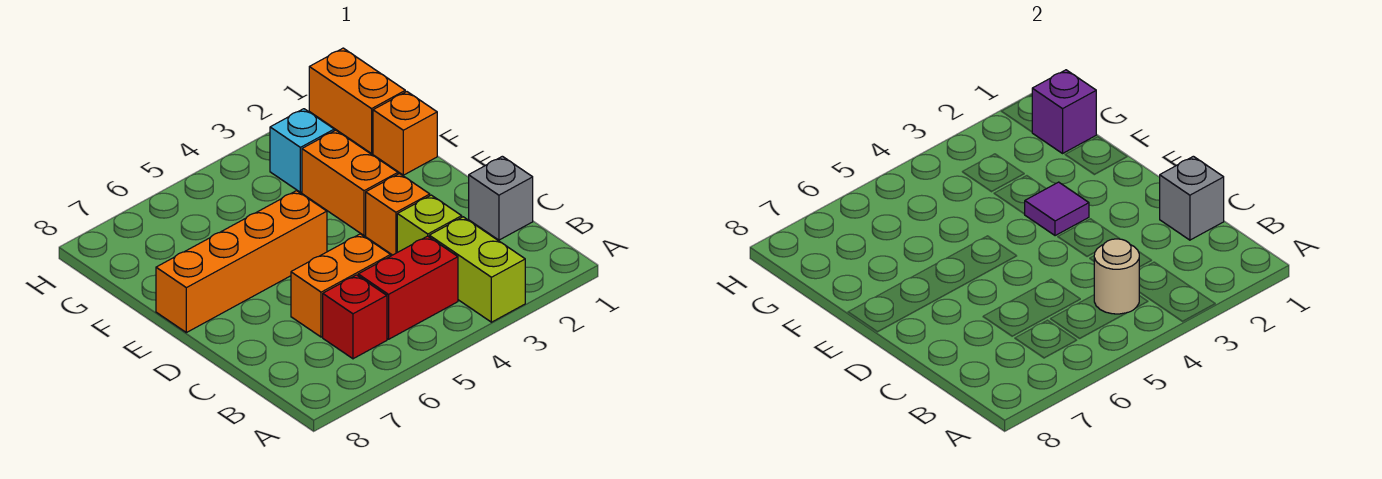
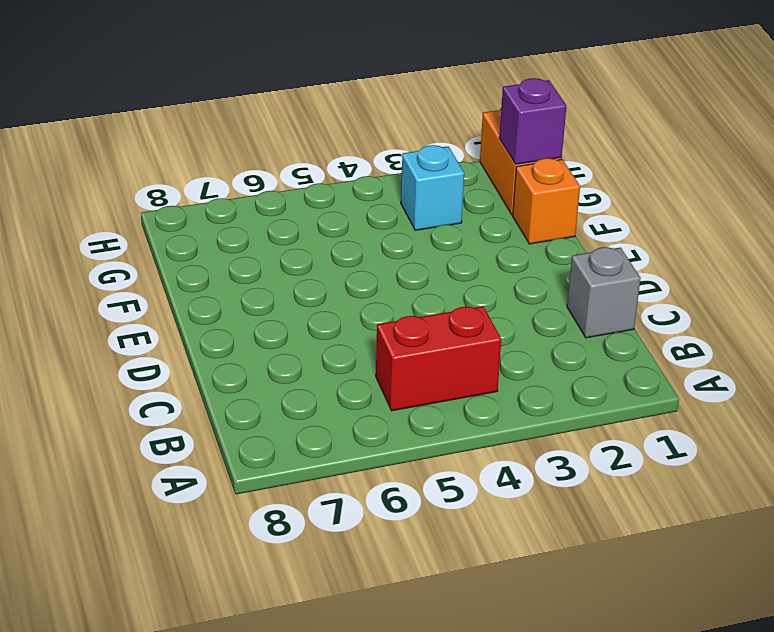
none -> lime brick A3:B3 level 1
none -> red brick B6 level 1
none -> lime brick C3 level 1

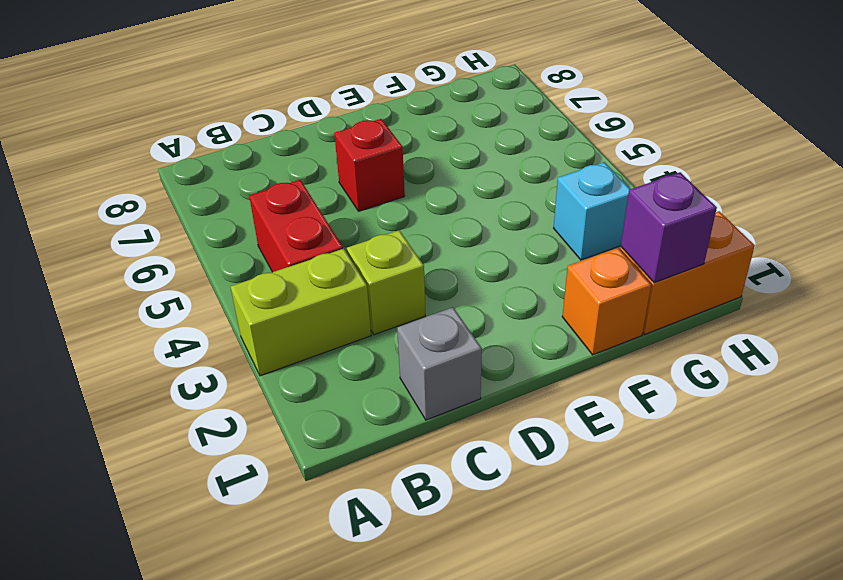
red brick D6 level 1 -> red brick B6 level 1
none -> orange brick C5:C6 level 1
none -> orange brick D3 level 1
none -> orange brick E3:F3 level 1

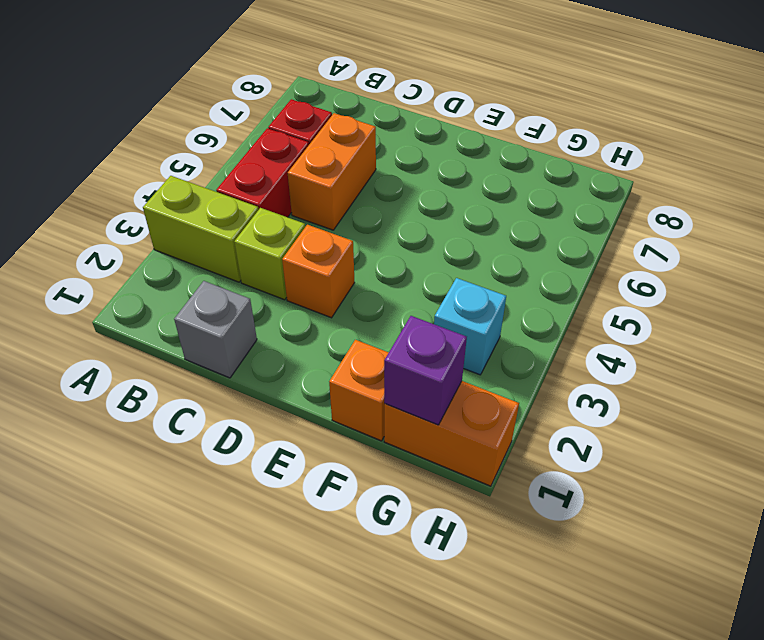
none -> orange brick E3:F3 level 1
none -> orange brick E5:E8 level 1
none -> tan round brick B4 level 2

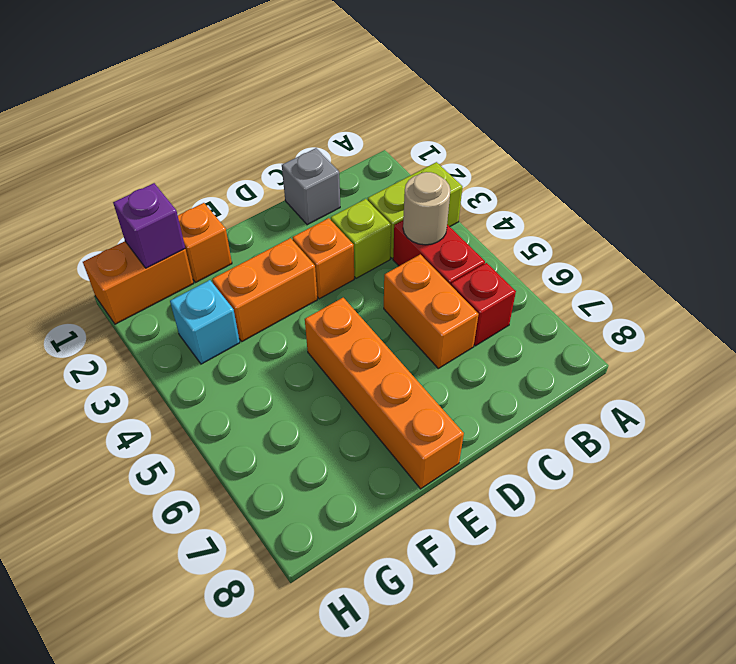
none -> grey brick C1 level 2
none -> purple tile E3 level 2

